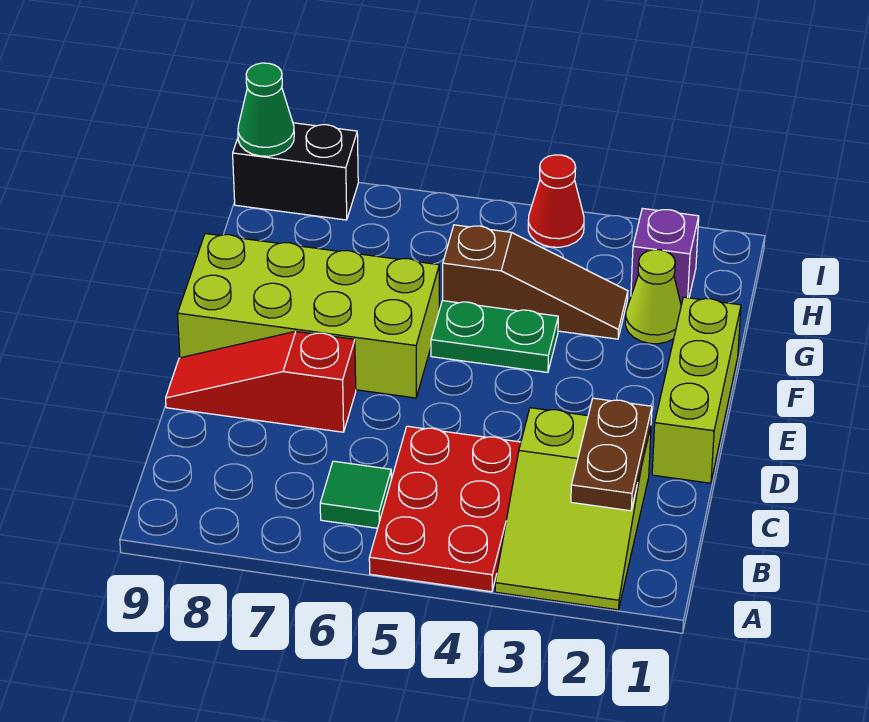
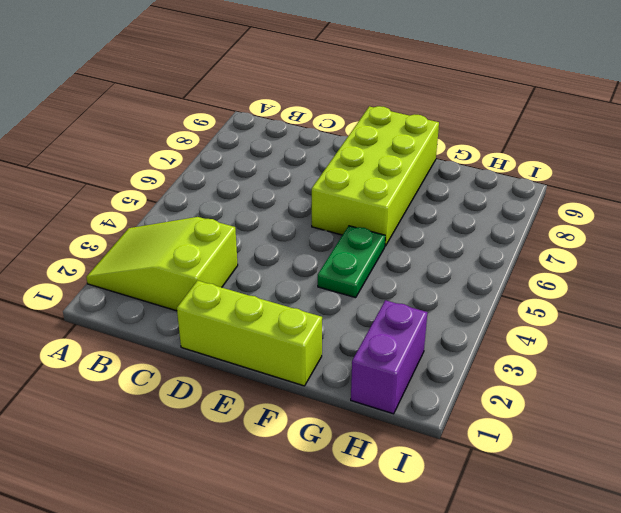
purple brick H1:H2 level 1 -> purple brick H2 level 1
none -> red plate A4:C5 level 1
none -> green tile B6 level 1
none -> red slope D7:D9 level 1 top 7

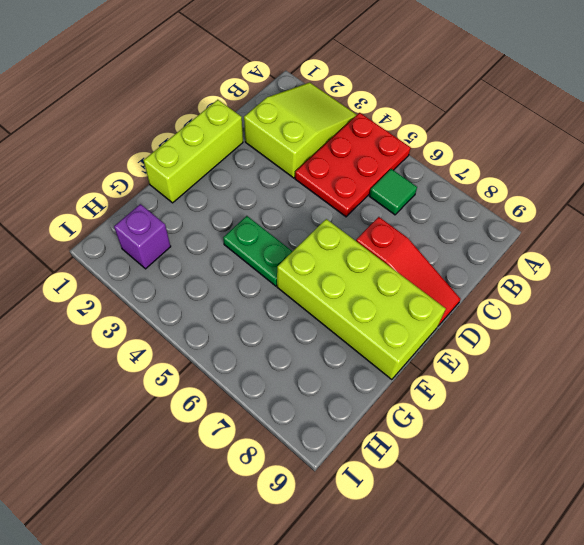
none -> lime cone G2 level 1
none -> brown slope G3:G5 level 1 top 5
none -> red cone I4 level 1

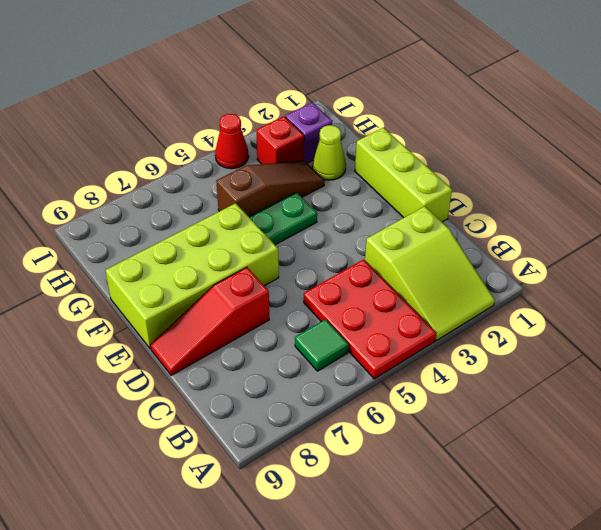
red brick H3 level 1 -> none
none -> black brick I8:I9 level 1
none -> brown plate B2:C2 level 2
none -> green cone I9 level 2

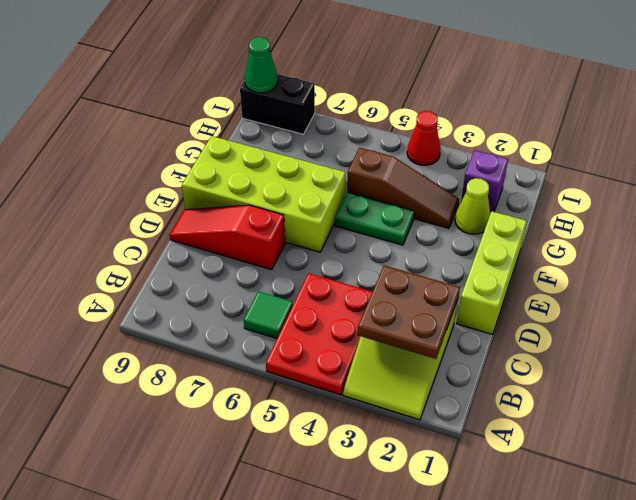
brown plate B2:C3 level 2 -> brown plate B2:C2 level 2

